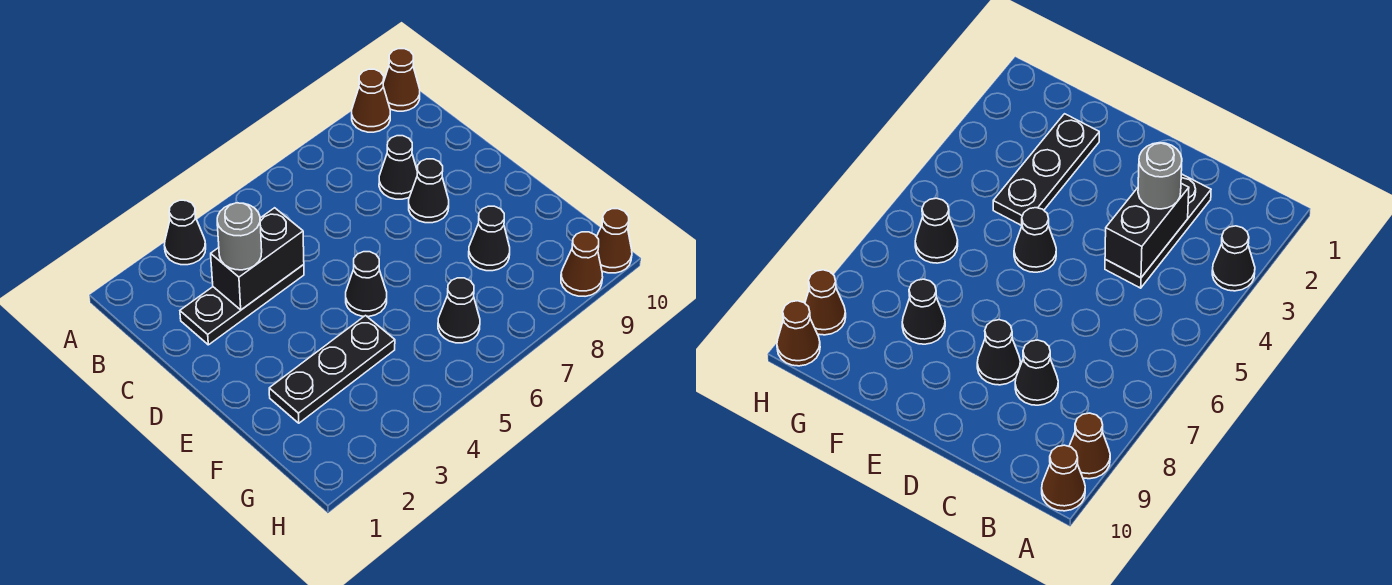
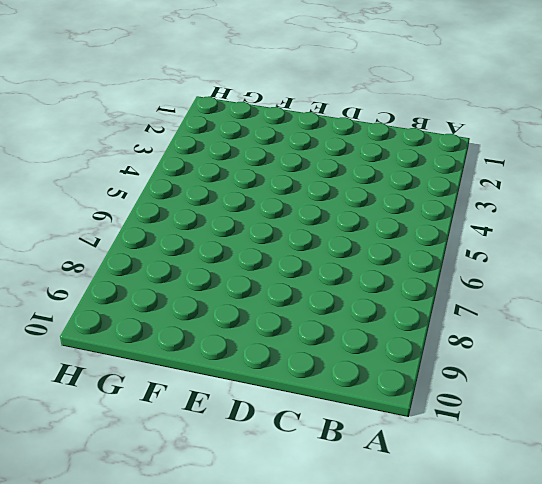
none -> black cone A3 level 1
none -> brown cone A9 level 1
none -> brown cone A10 level 1

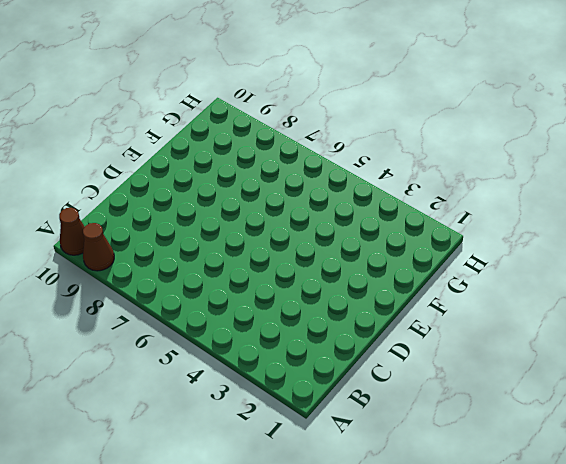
none -> black cone A3 level 1
none -> black plate C2:C4 level 1
none -> black cone C8 level 1

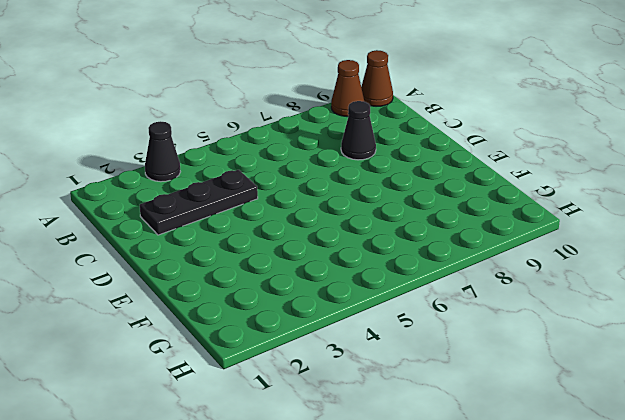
none -> black cone D8 level 1
none -> black cone E5 level 1
none -> black plate F2:F4 level 1

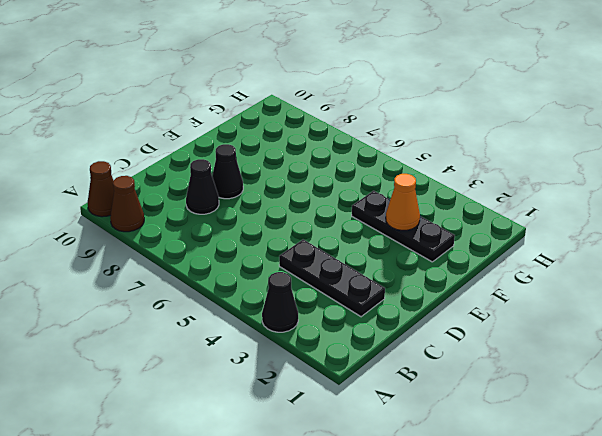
orange cone F3 level 2 -> none
none -> black cone E5 level 1
none -> black cone F8 level 1
none -> black cone G6 level 1

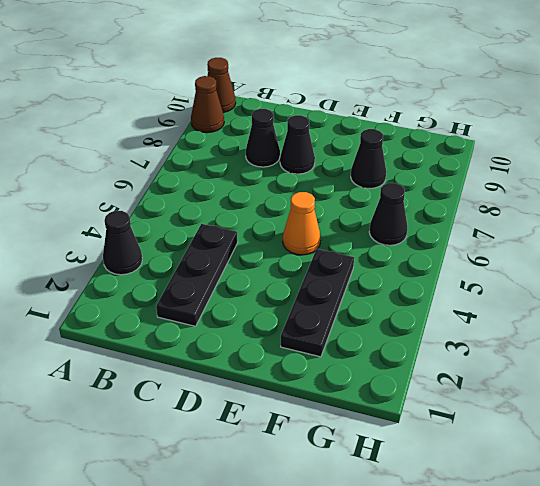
orange cone E5 level 1 -> black cone E5 level 1
none -> brown cone H9 level 1
none -> brown cone H10 level 1
none -> black brick C3:C4 level 2

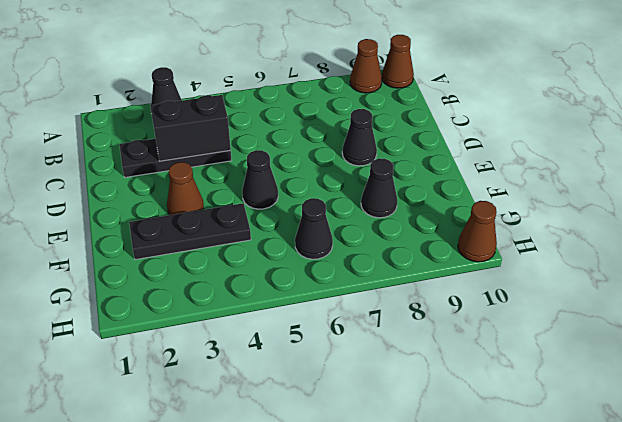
brown cone E3 level 1 -> brown cone H9 level 1
none -> black cone C8 level 1
none -> grey round brick C3 level 3

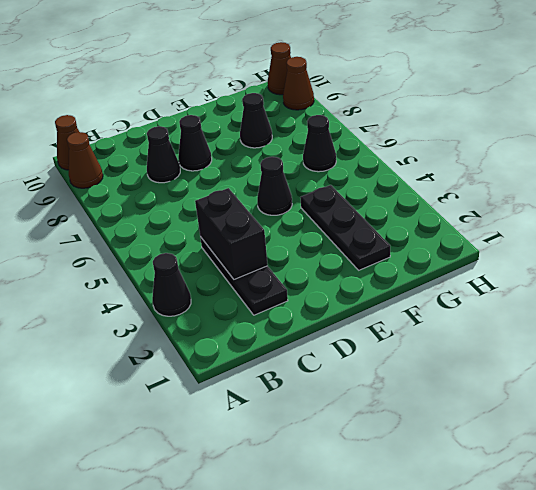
none -> grey round brick C3 level 3

